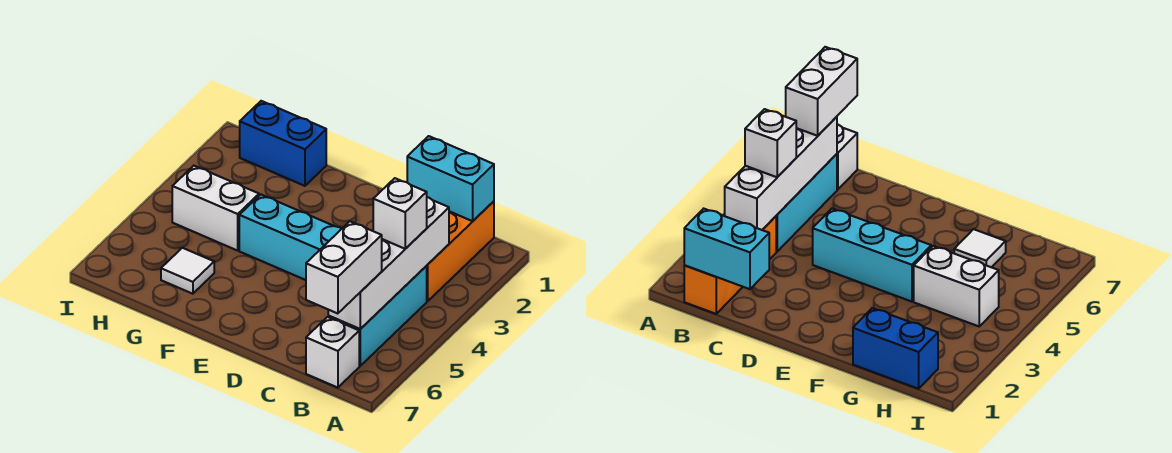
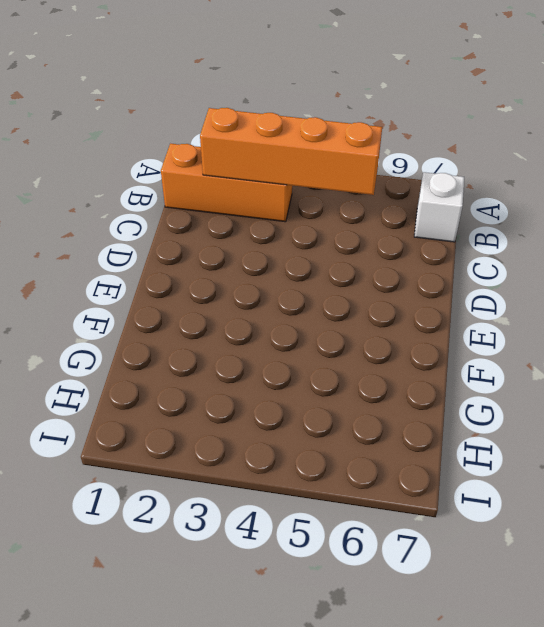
orange brick B2:B5 level 2 -> white brick B3:B6 level 2
none -> cyan brick B4:B6 level 1
none -> cyan brick D4:F4 level 1

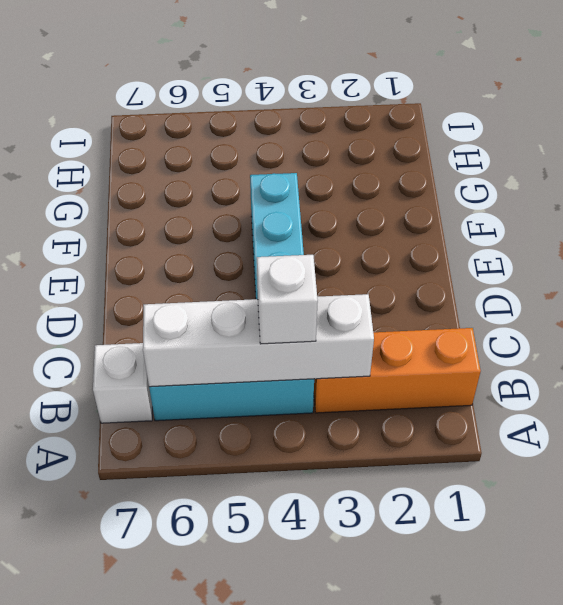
none -> blue brick G1:H1 level 1
none -> white brick G4:H4 level 1

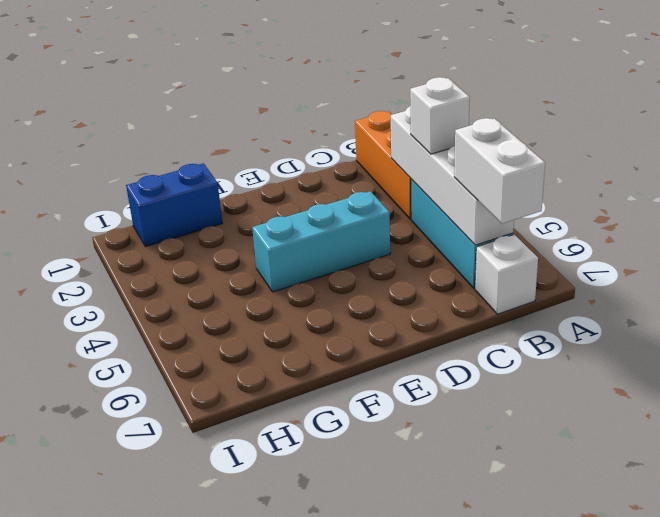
none -> white brick G4:H4 level 1
none -> white tile G6 level 1

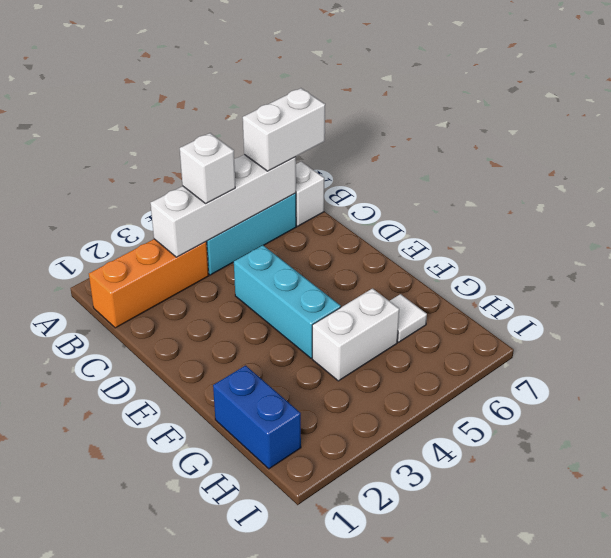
white brick G4:G5 level 1 -> white brick G4:H4 level 1
none -> cyan brick B1:C1 level 2

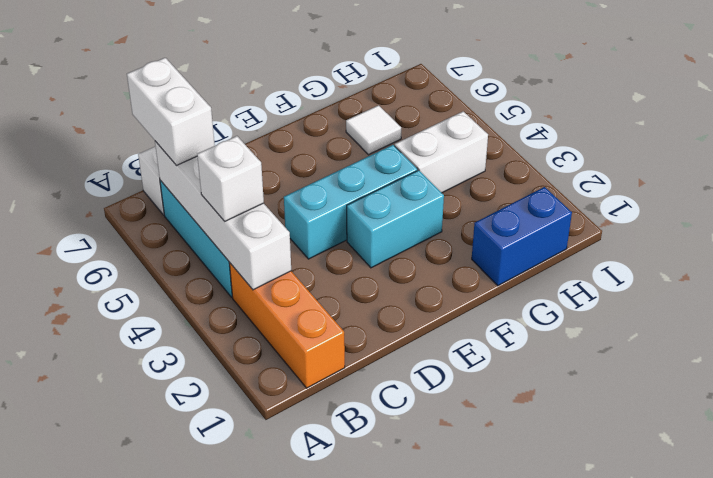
cyan brick E3:F3 level 1 -> cyan brick B1:C1 level 2

